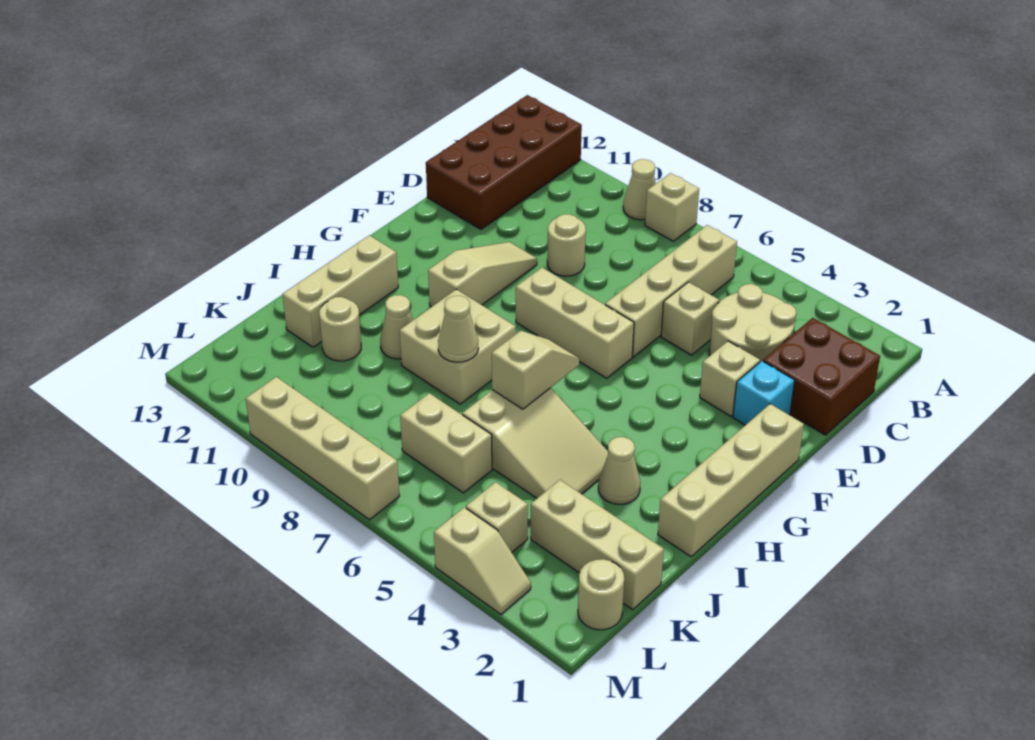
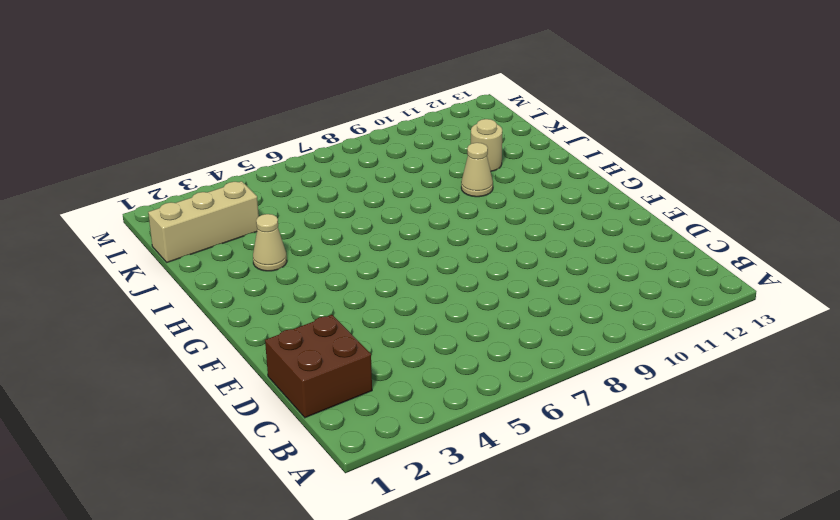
none -> tan brick A8 level 1
none -> tan cone A9 level 1
none -> brown brick A12:D13 level 1

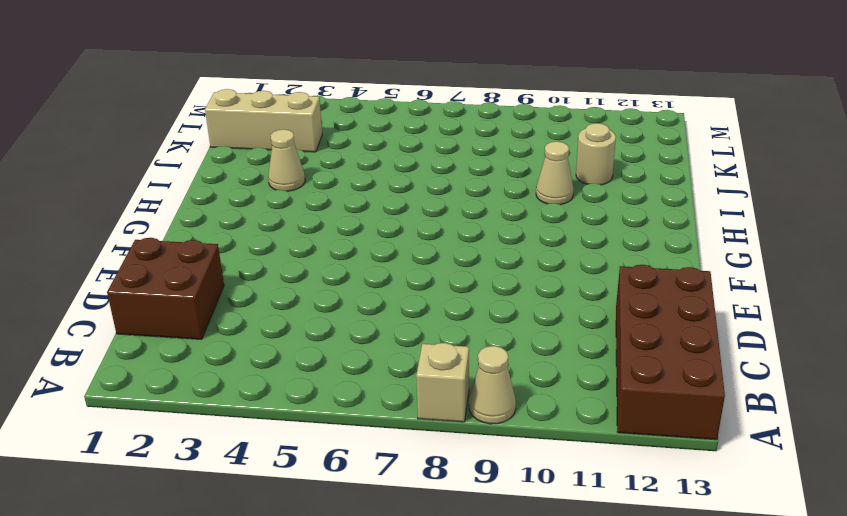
none -> tan brick B6:E6 level 1
none -> tan round brick C3:D4 level 1
none -> tan brick D5 level 1

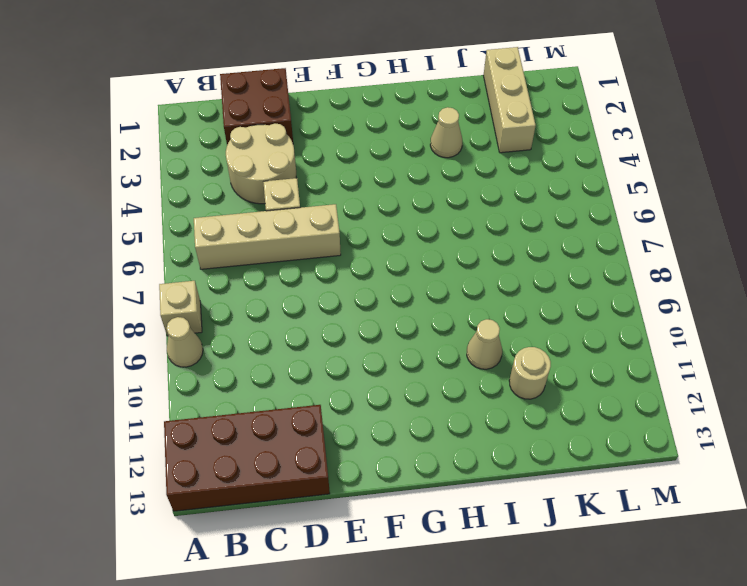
none -> tan round brick D9 level 1
none -> cyan brick E2 level 1
none -> tan brick E3 level 1

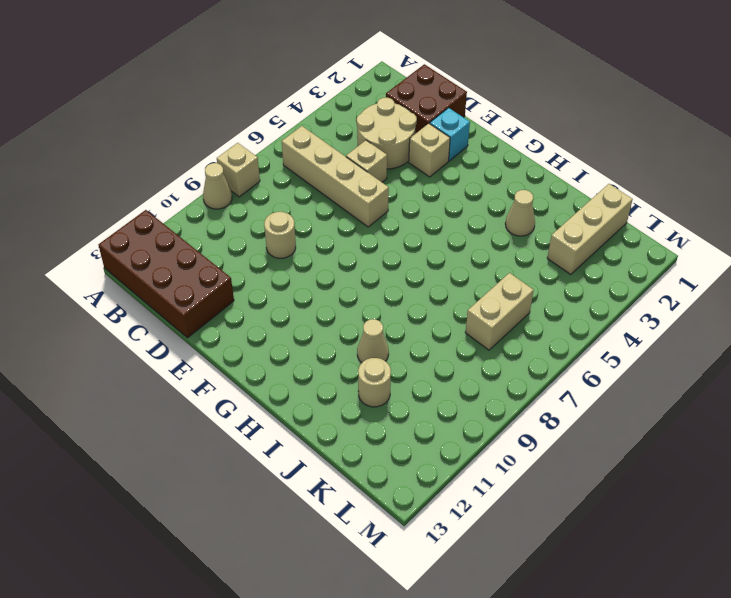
none -> tan slope E10:G10 level 1 top G
none -> tan brick F1:I1 level 1
none -> tan brick F6:F8 level 1

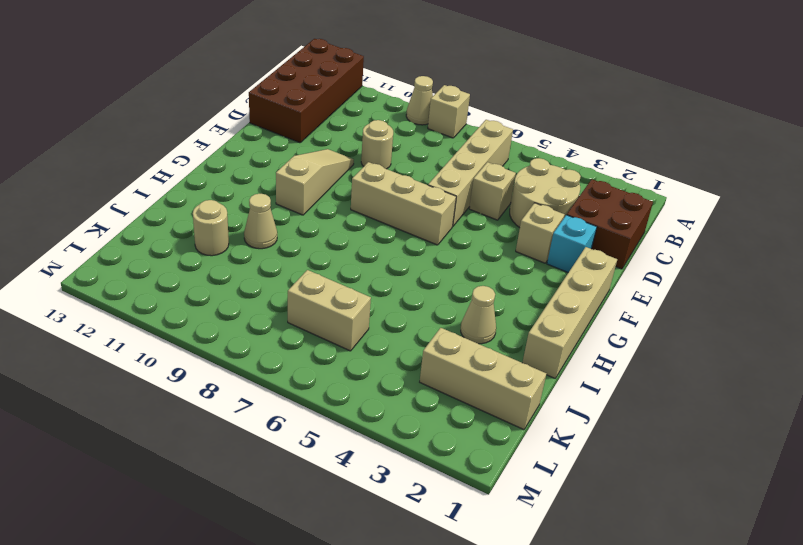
none -> tan brick H8:I9 level 1
none -> tan brick H12:J12 level 1
none -> tan slope I4:J6 level 1 top 6

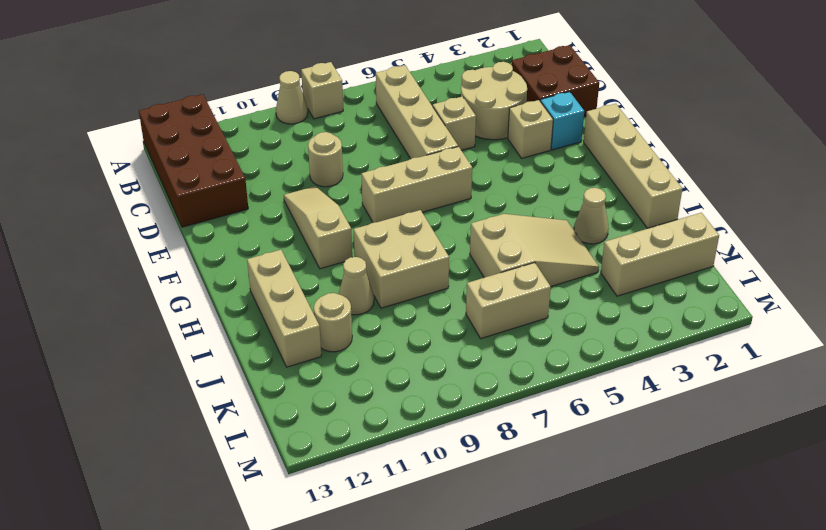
none -> tan round brick L1 level 1
none -> tan brick L4 level 1
none -> tan slope M3:M4 level 1 top 4

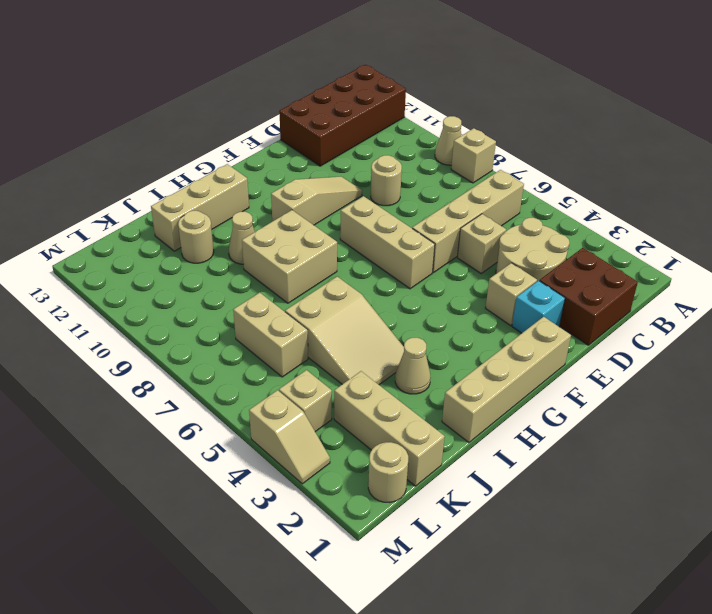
none -> tan brick M7:M10 level 1
none -> tan slope H6:I6 level 2 top I
none -> tan cone I8 level 2

